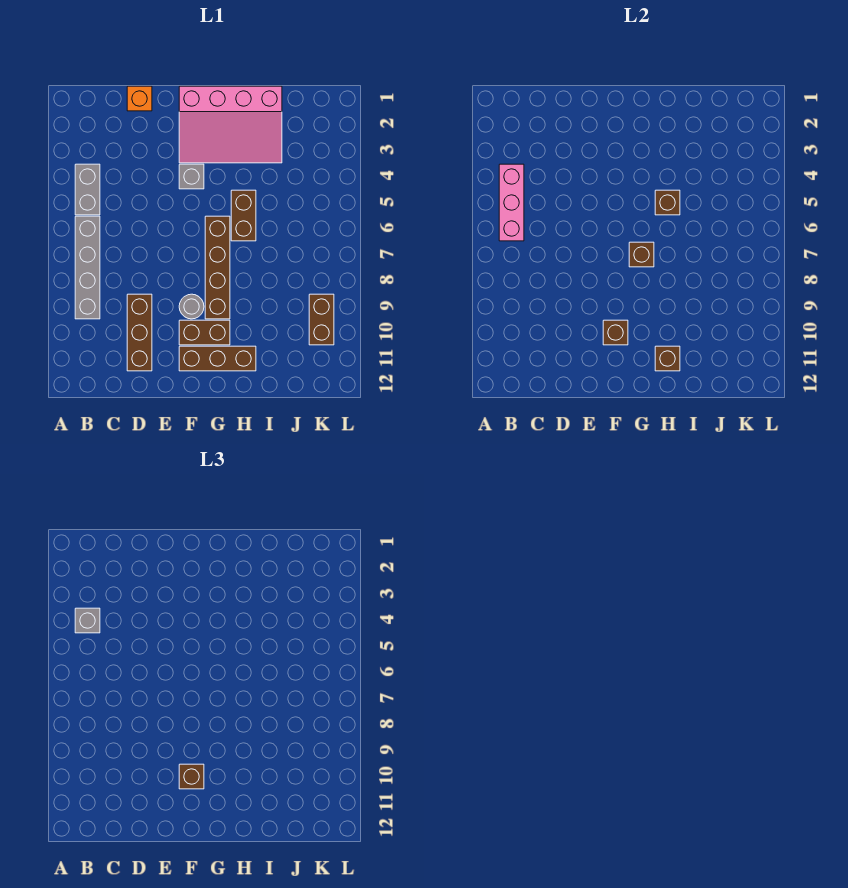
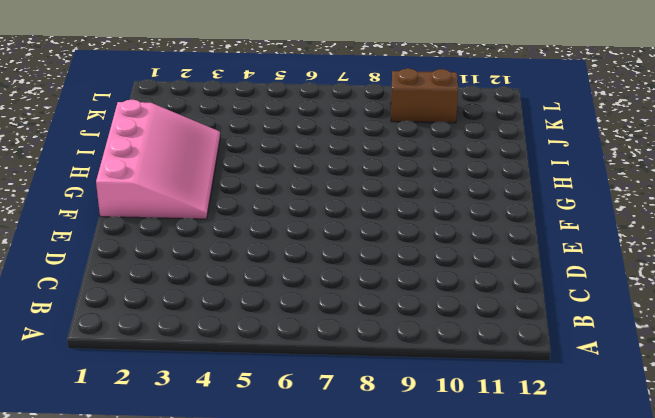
none -> grey brick B4:B5 level 1
none -> grey brick B6:B9 level 1
none -> orange brick D1 level 1

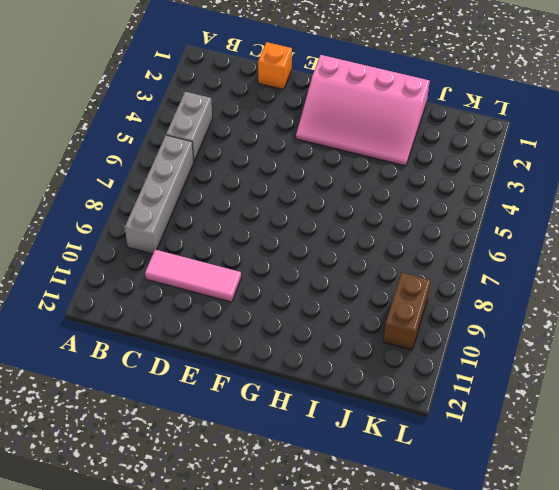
pink tile C10:E10 level 1 -> brown brick D9:D11 level 1
none -> grey brick F4 level 1
none -> grey round brick F9 level 1
none -> brown brick F10:G10 level 1

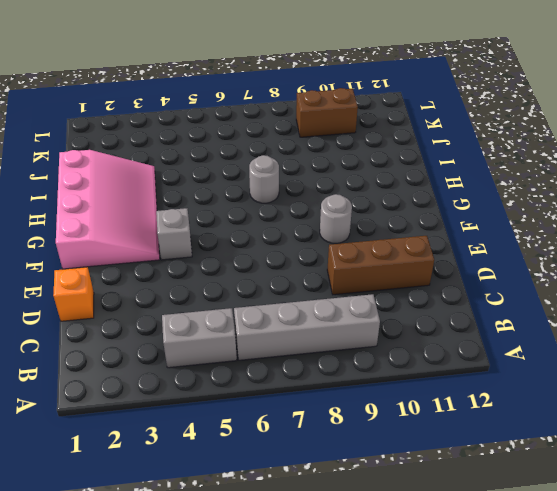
grey round brick H7 level 1 -> none
none -> brown brick F10:G10 level 1
none -> brown brick F11:H11 level 1
none -> brown brick G6:G9 level 1

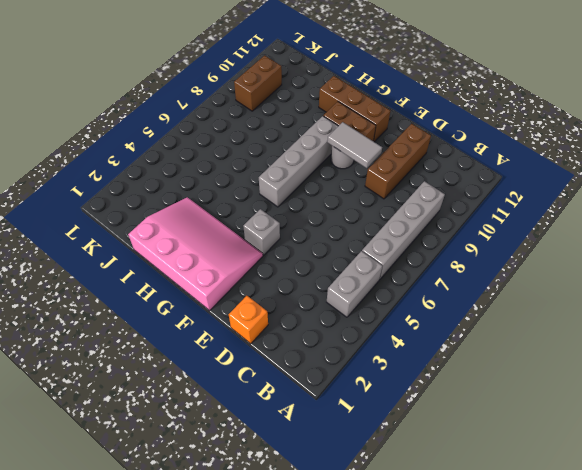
grey tile E9:F9 level 2 -> none
grey brick G6:G9 level 1 -> brown brick G6:G9 level 1
none -> brown brick H5:H6 level 1
none -> pink brick B4:B6 level 2
none -> brown brick F10 level 2

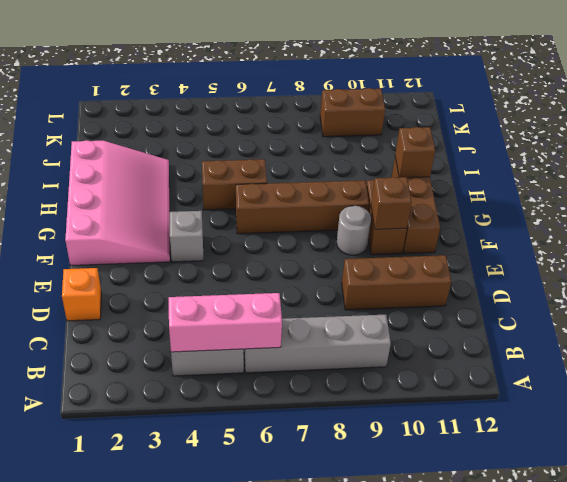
none -> brown brick G7 level 2
none -> brown brick H5 level 2
none -> grey brick B4 level 3

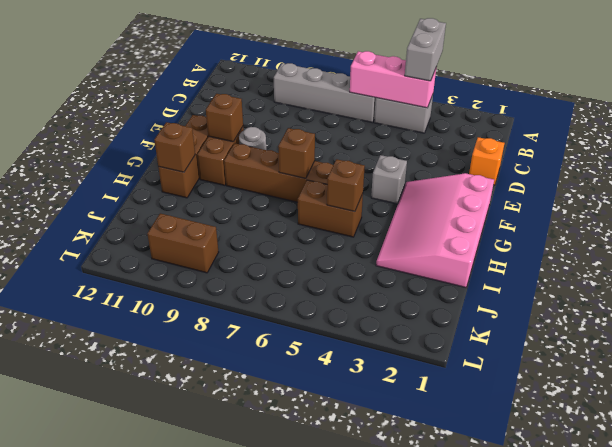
grey brick A4:B4 level 3 -> grey brick B4 level 3
none -> brown brick D9:D11 level 1
none -> brown brick F10 level 3

